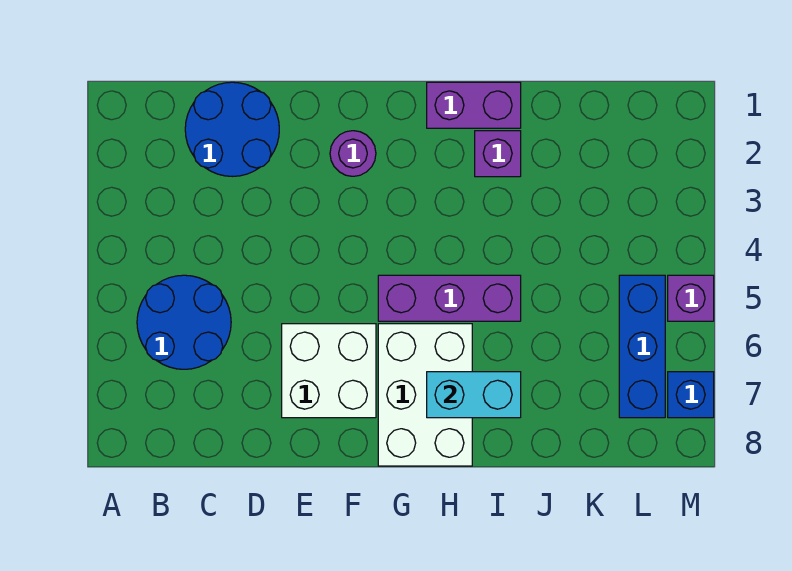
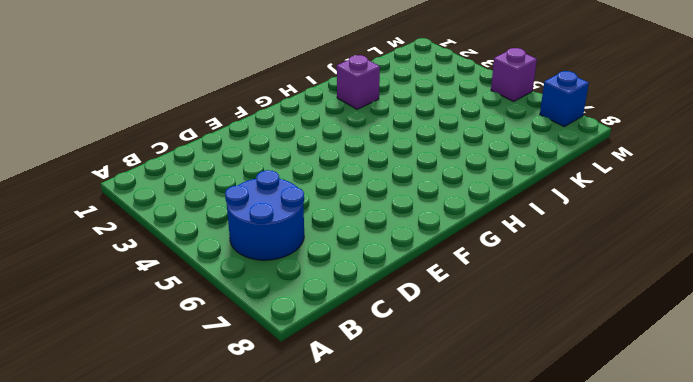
none -> blue round brick C1:D2 level 1
none -> white brick E6:F7 level 1
none -> purple round brick F2 level 1

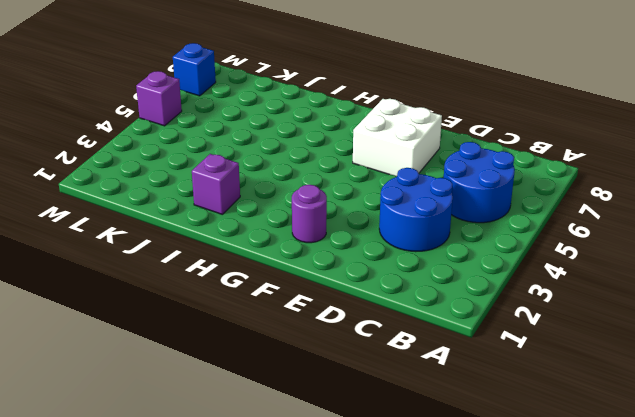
blue round brick C3:D4 level 1 -> blue round brick C1:D2 level 1
none -> purple brick G5:I5 level 1
none -> white brick G6:H8 level 1
none -> purple brick H1:I1 level 1

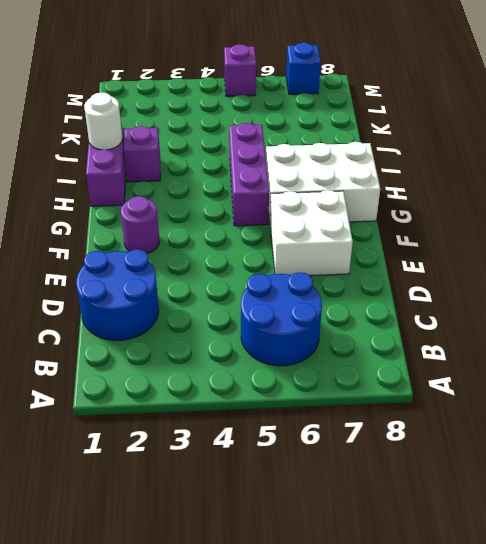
white round brick I1 level 2 -> none
none -> blue brick L5:L7 level 1
none -> cyan brick H7:I7 level 2

